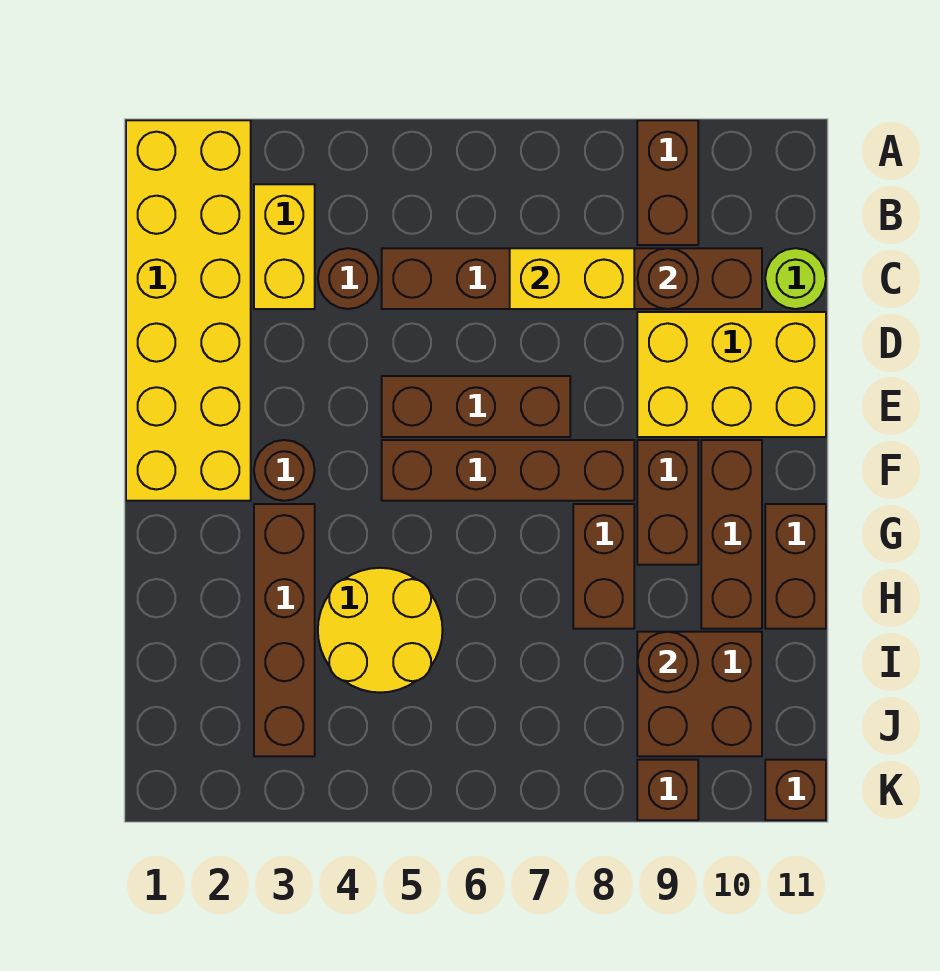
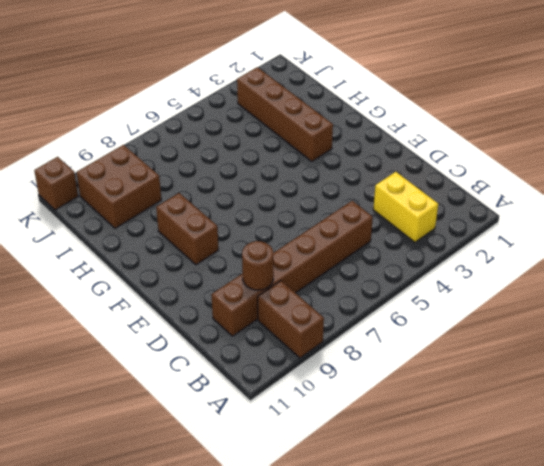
none -> yellow brick A1:F2 level 1
none -> brown round brick C4 level 1
none -> lime round brick C11 level 1

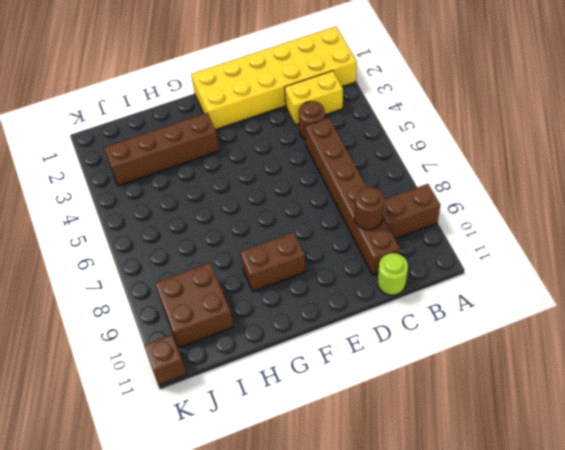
none -> yellow brick D9:E11 level 1
none -> brown brick E5:E7 level 1
none -> brown round brick F3 level 1

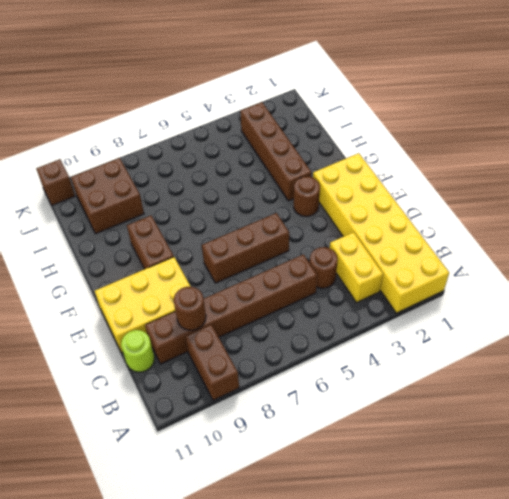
none -> brown brick F5:F8 level 1
none -> brown brick F10:H10 level 1
none -> brown brick G8:H8 level 1

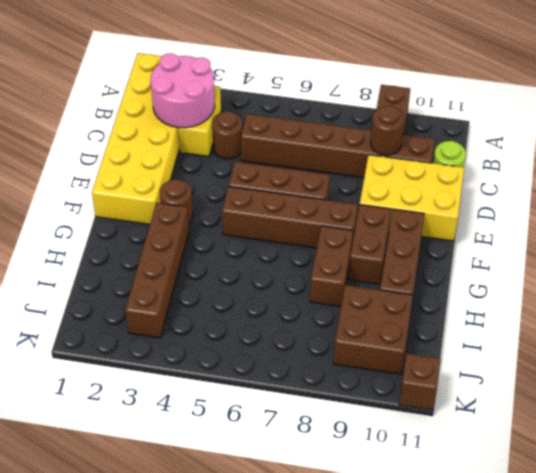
pink round brick B2:C3 level 2 -> none
none -> brown brick G11:H11 level 1
none -> yellow round brick H4:I5 level 1
none -> brown brick K9 level 1

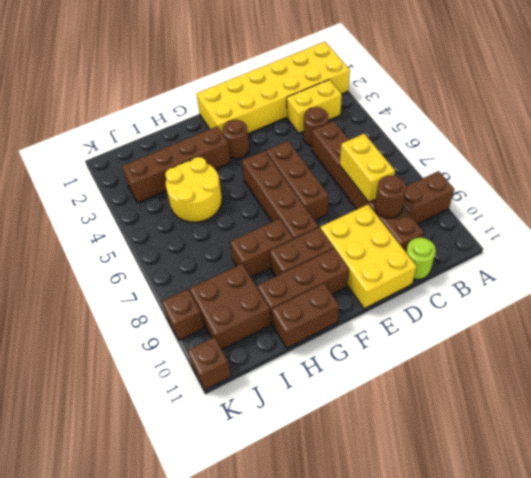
none -> brown round brick I9 level 2

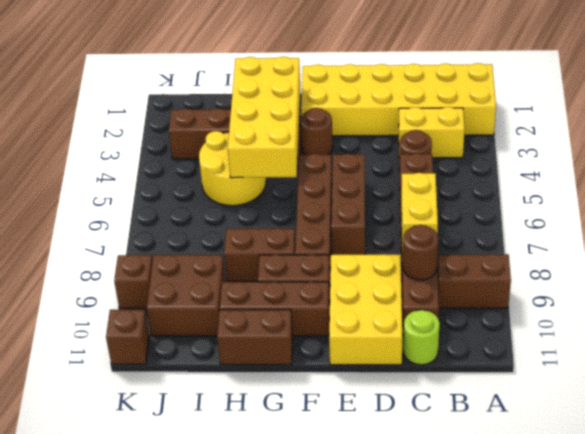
yellow brick G2:H5 level 2 -> none
none -> brown round brick I9 level 2

